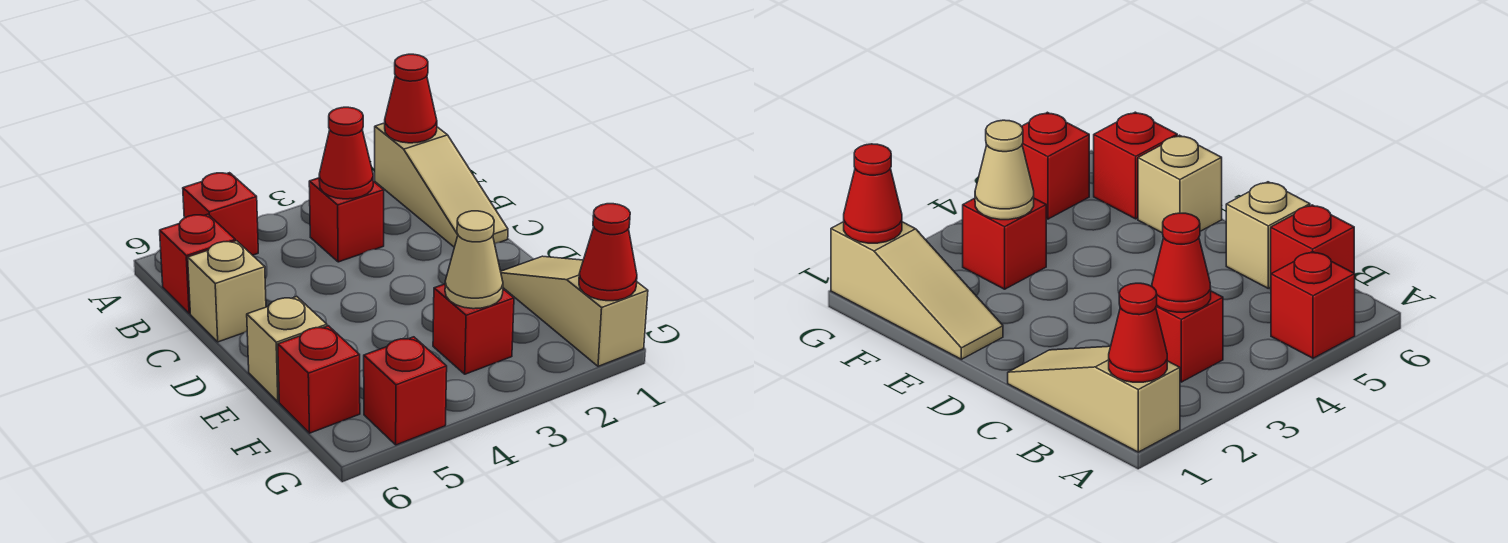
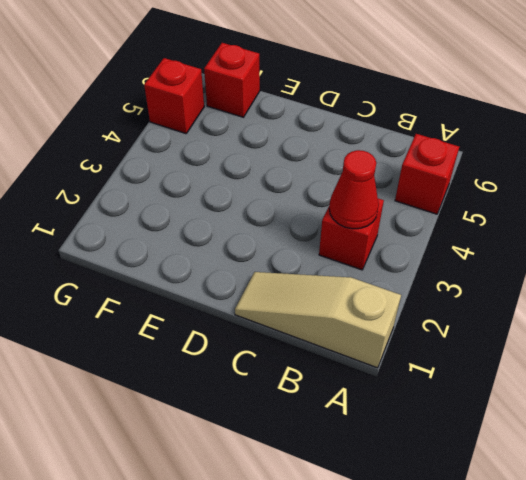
none -> red brick B6 level 1
none -> tan brick C6 level 1
none -> tan slope E1:G1 level 1 top G

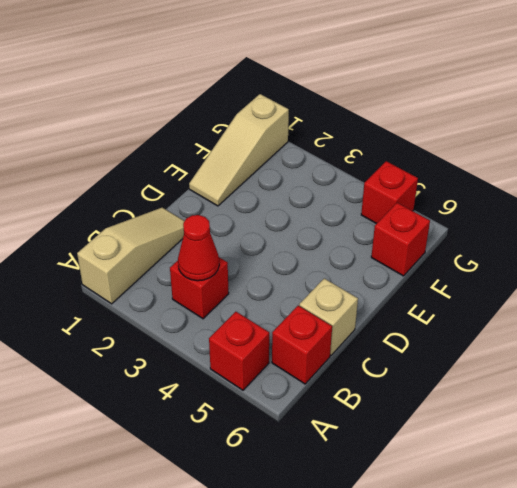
none -> tan brick E6 level 1
none -> red brick F3 level 1
none -> red cone A1 level 2

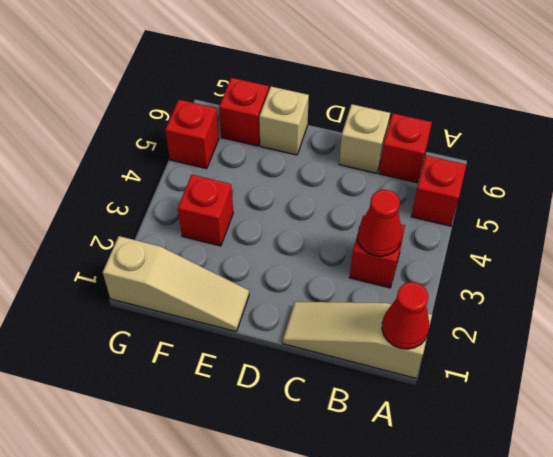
none -> tan cone F3 level 2
none -> red cone G1 level 2

